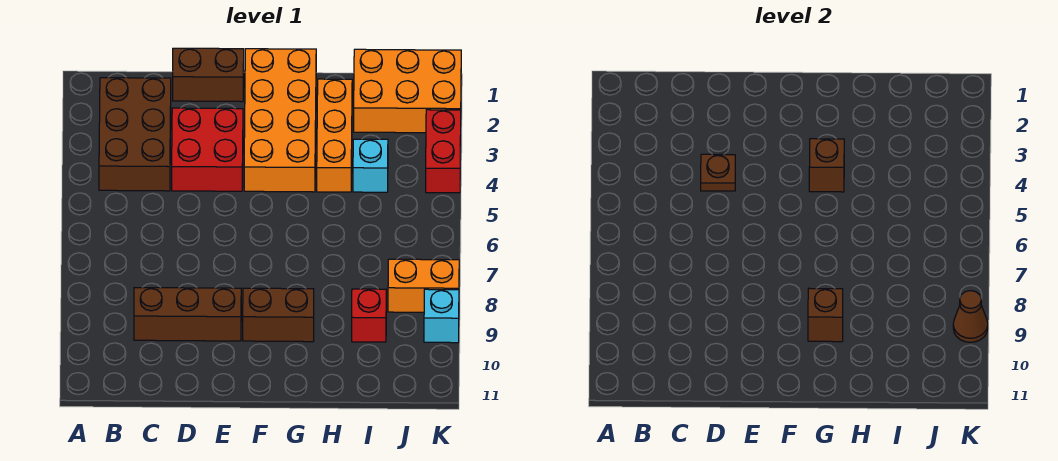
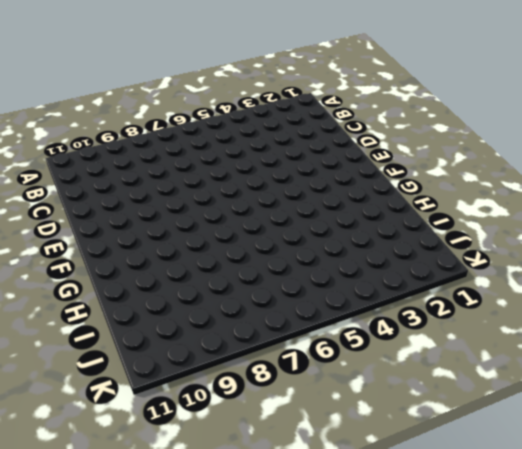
none -> brown brick B2:C4 level 1
none -> brown brick C9:E9 level 1
none -> brown brick D1:E1 level 1

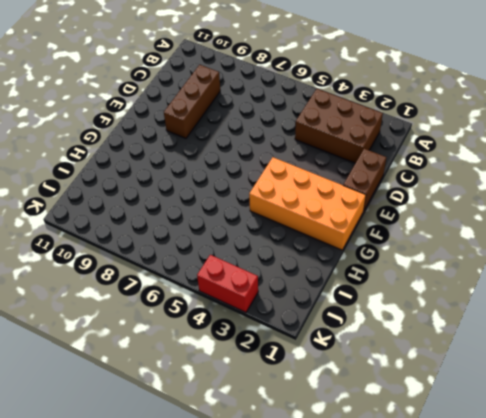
none -> red brick D3:E4 level 1
none -> brown brick F9:G9 level 1
none -> orange brick H2:H4 level 1

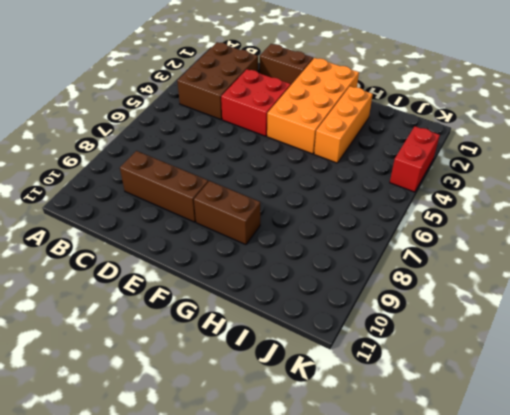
none -> orange brick I1:K2 level 1
none -> cyan brick I4 level 1
none -> red brick I9 level 1

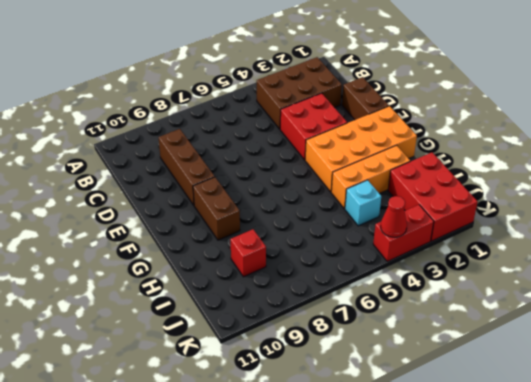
red brick I1:K2 level 1 -> orange brick I1:K2 level 1
red cone K4 level 2 -> none
none -> orange brick J8:K8 level 1
none -> cyan brick K9 level 1
none -> brown plate D4 level 2

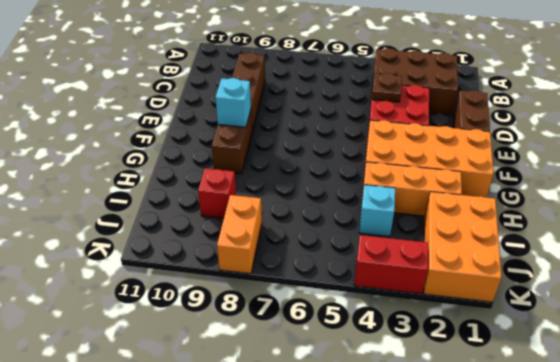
cyan brick F9 level 2 -> cyan brick K9 level 1
none -> brown brick G4 level 2
none -> brown brick G9 level 2
none -> brown cone K9 level 2

